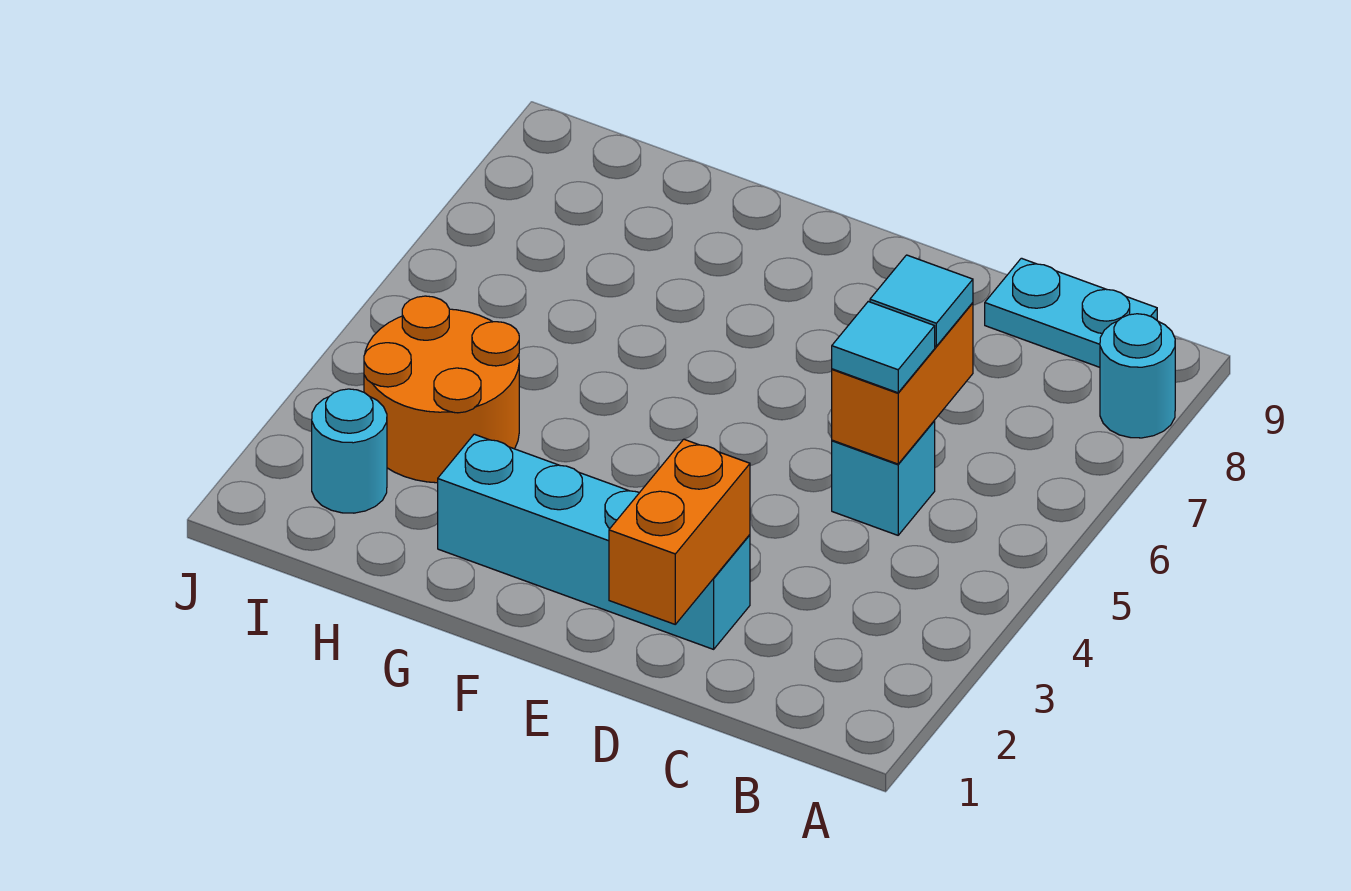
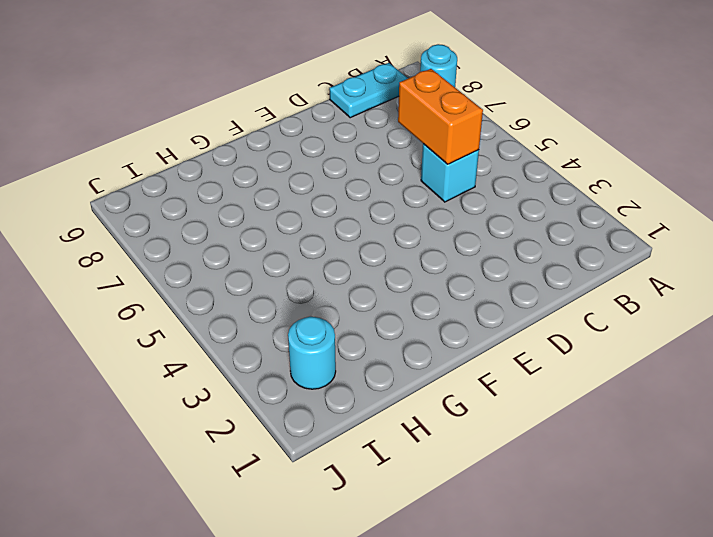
none -> cyan brick D2:G2 level 1
none -> orange round brick H3:I4 level 1

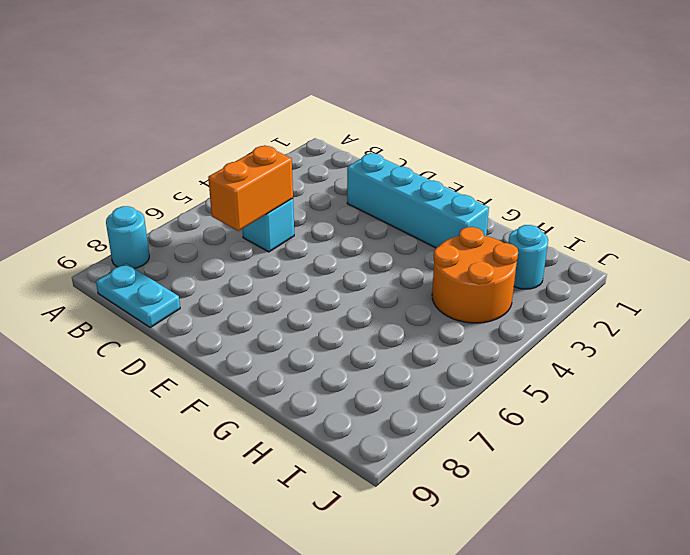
none -> orange brick D1:D2 level 2
none -> cyan tile C5 level 3

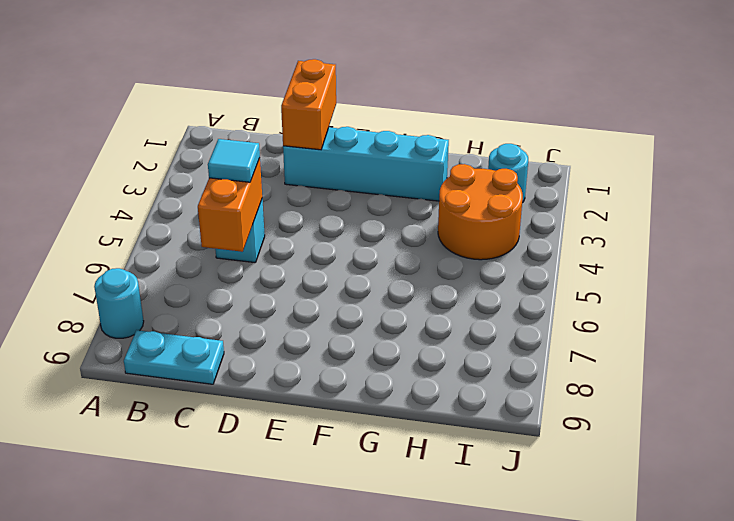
none -> cyan tile C6 level 3

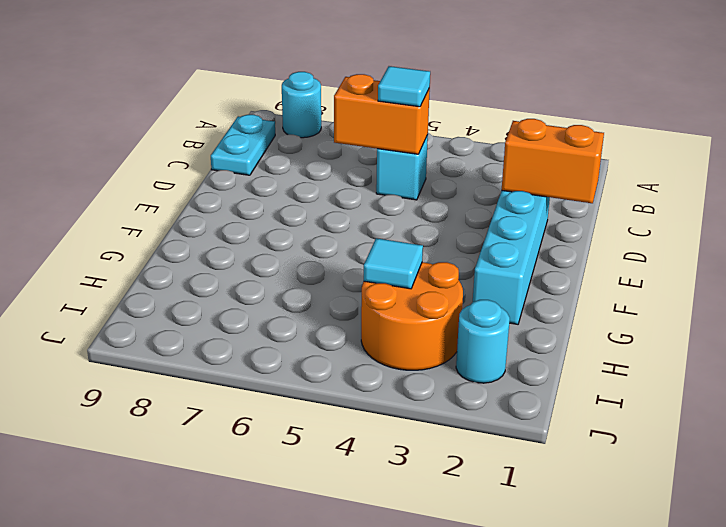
cyan tile H4 level 2 -> cyan tile C6 level 3

